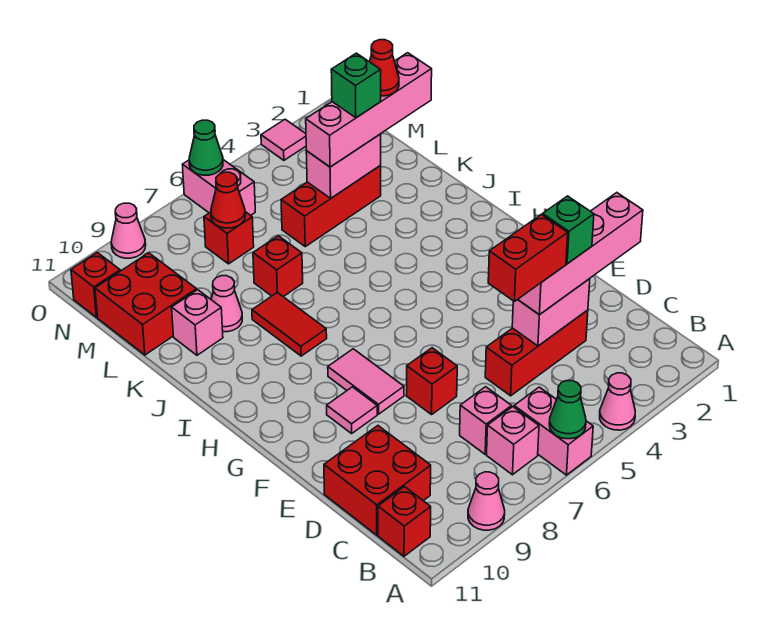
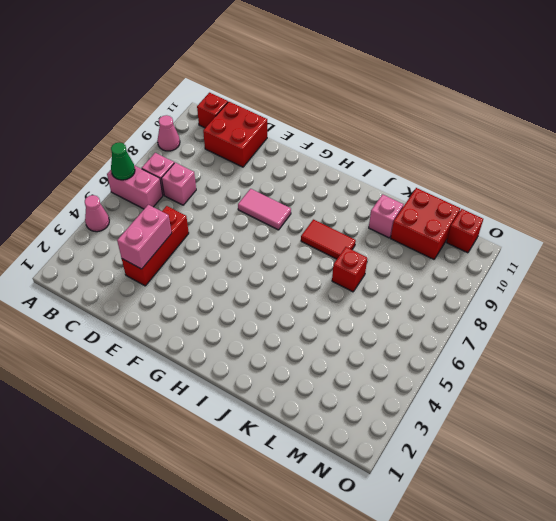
none -> red brick E7 level 1
none -> pink tile F9 level 1
none -> pink cone K9 level 1
none -> red brick L3:L5 level 1

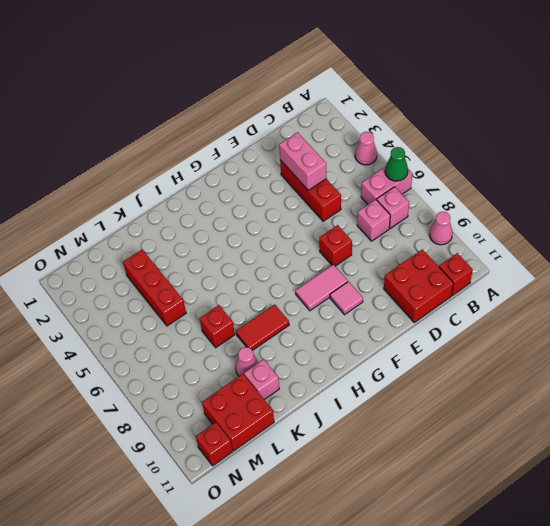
none -> red brick M7 level 1
none -> pink brick N6:O6 level 1
none -> pink tile O3 level 1
none -> pink cone O9 level 1

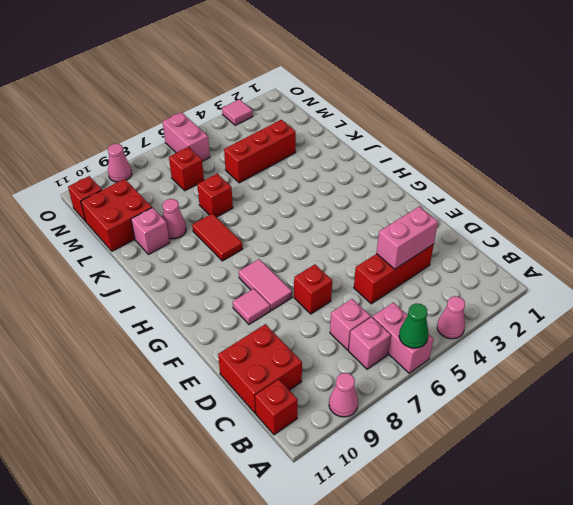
none -> pink brick L3:L4 level 2
none -> red cone M7 level 2
none -> green cone O6 level 2
none -> pink brick D1:D4 level 3

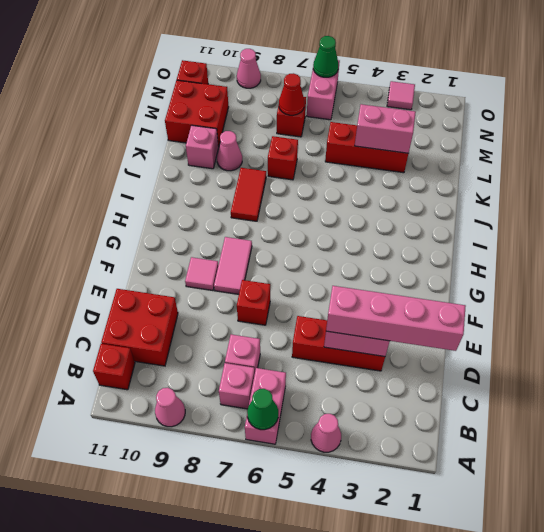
none -> pink brick L1:L4 level 3
none -> green brick D3 level 4
none -> red brick D4:D5 level 4
none -> red cone L2 level 4

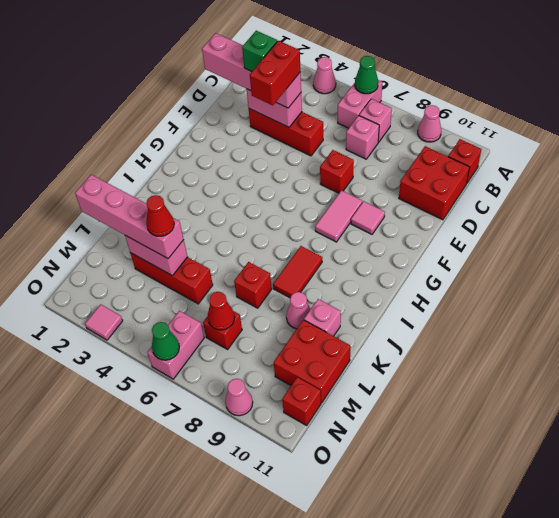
red brick D4:E4 level 4 -> red brick D4:D5 level 4
red cone L4 level 4 -> red cone L2 level 4
none -> green brick L3 level 4

